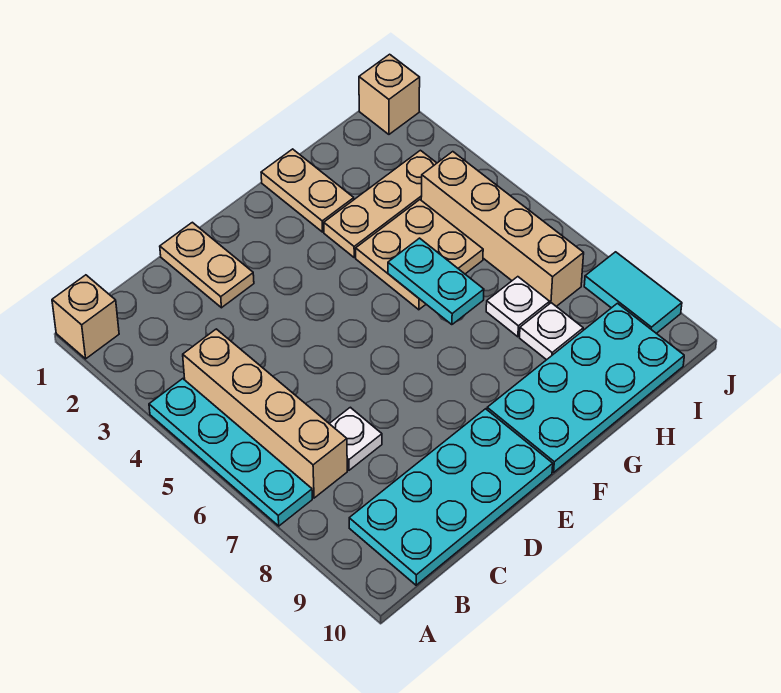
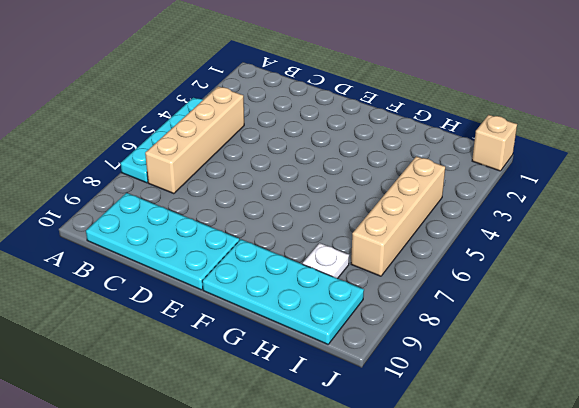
none -> tan brick A1 level 1
none -> white plate C7 level 1
none -> tan plate D1:D2 level 1

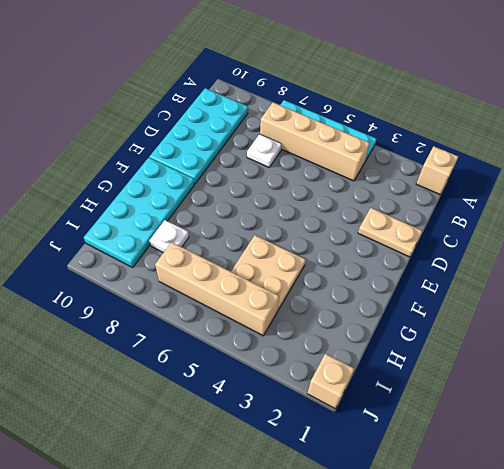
none -> tan plate G1:G2 level 1
none -> tan plate G3:I3 level 1
none -> white plate H7 level 1

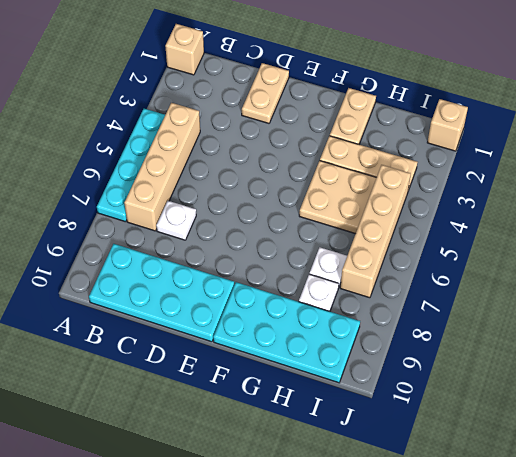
none -> cyan tile J8:J9 level 1
none -> cyan plate G5:G6 level 2

